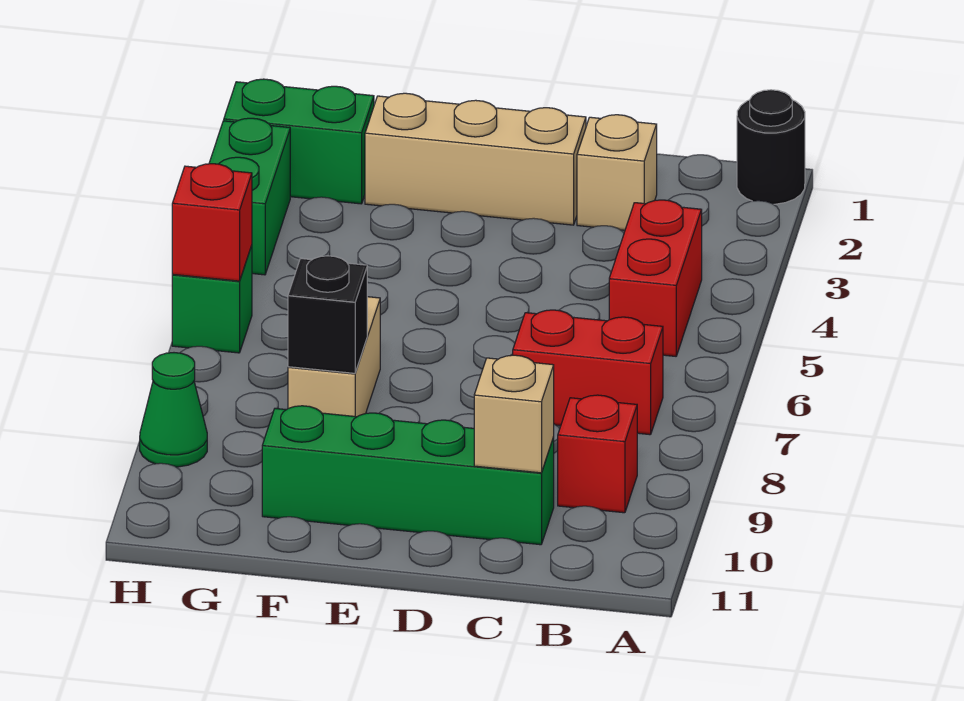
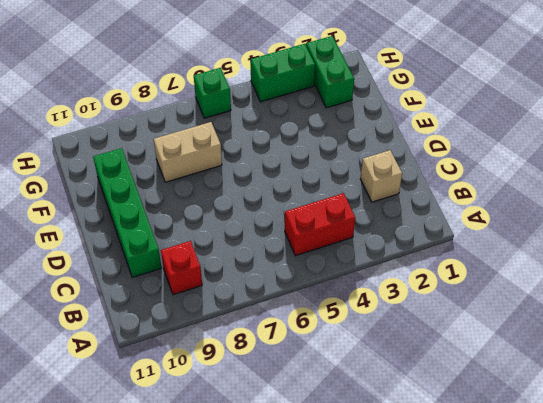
none -> black round brick A1 level 1
none -> red brick B7:C7 level 1
none -> tan brick D2:F2 level 1

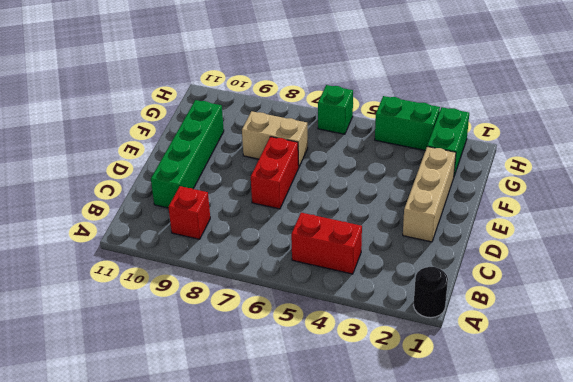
red brick D7:E7 level 1 -> red brick B7:C7 level 1
none -> tan brick C2 level 1
none -> green cone H9 level 1
none -> tan brick C10 level 2

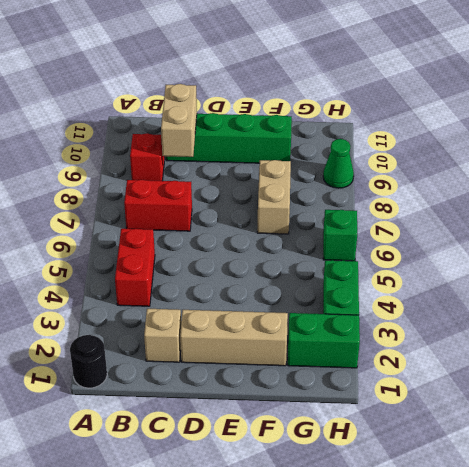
tan brick C9:C10 level 2 -> tan brick C10 level 2
none -> black brick F8 level 2
none -> red brick H6 level 2

